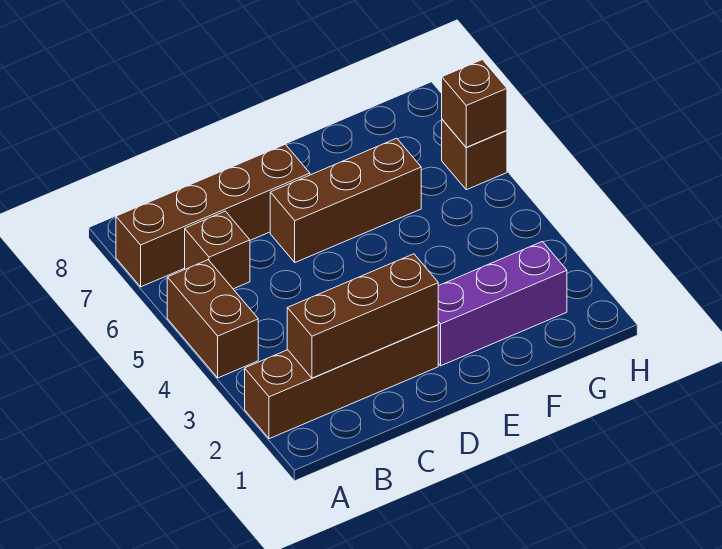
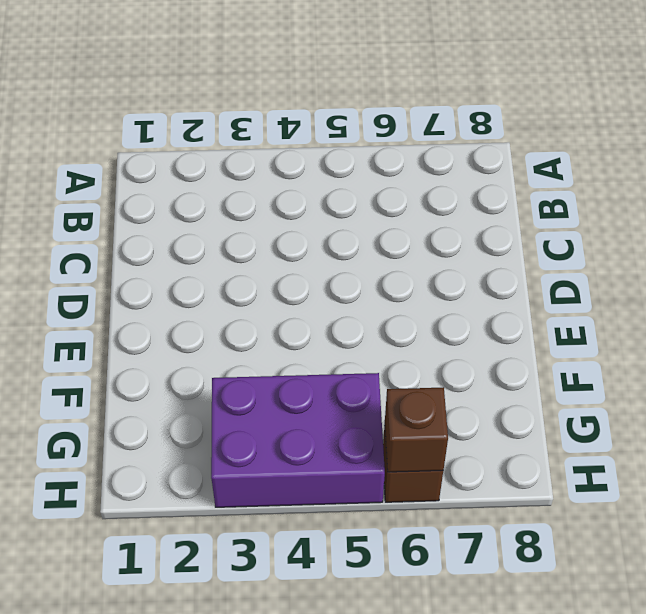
purple brick G3:H5 level 1 -> none
none -> brown brick A2:D2 level 1
none -> brown brick A4:A5 level 1

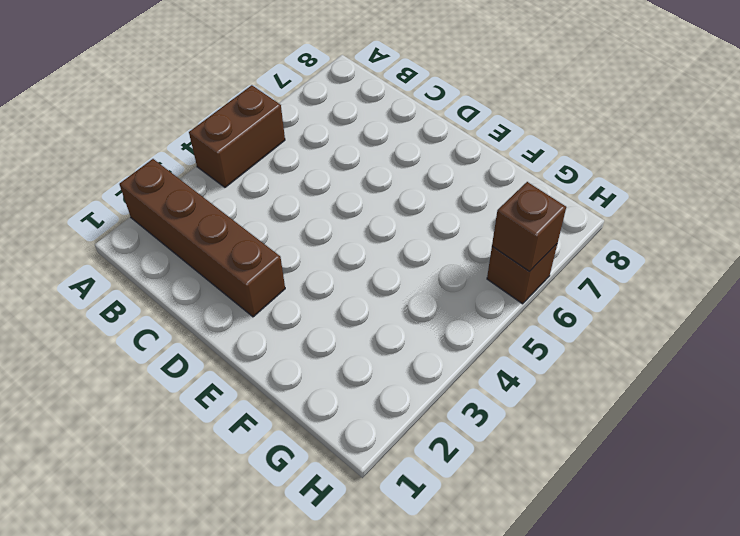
none -> brown brick A7:D7 level 1
none -> brown brick B6 level 1

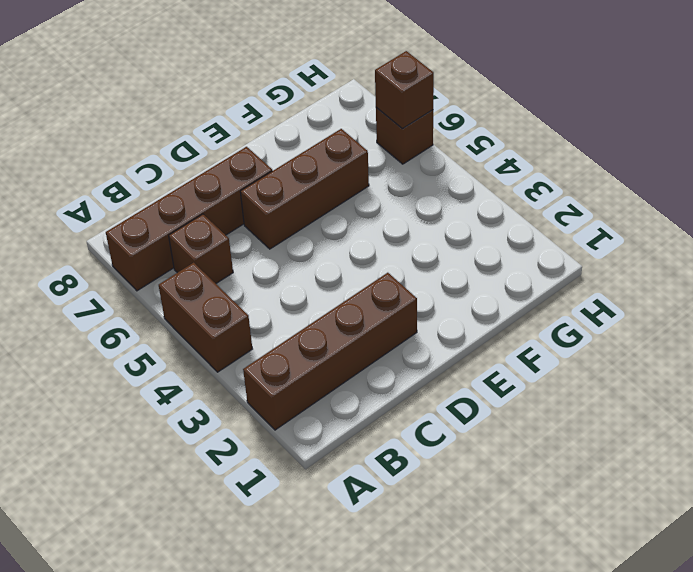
none -> purple brick E2:G2 level 1
none -> brown brick B2:D2 level 2

